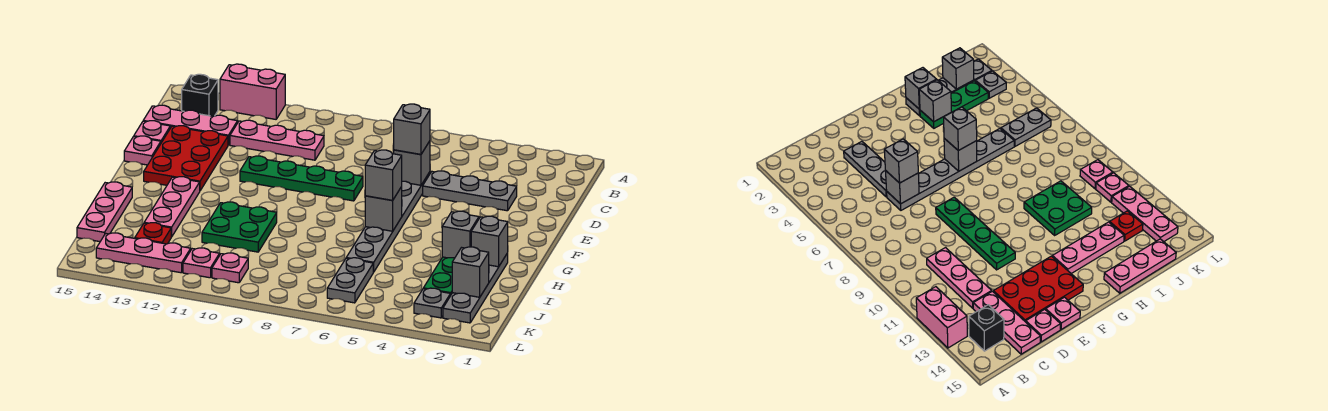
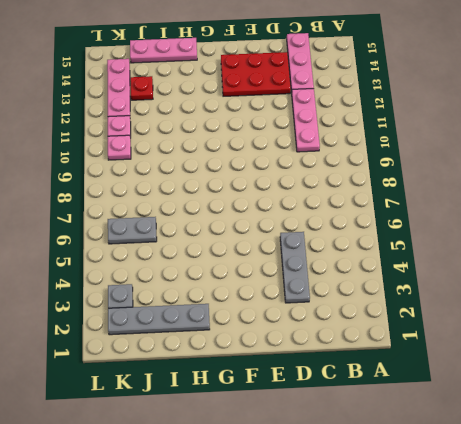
none -> pink brick A12:A13 level 1
none -> black brick B14 level 1
none -> grey plate D6:I6 level 1

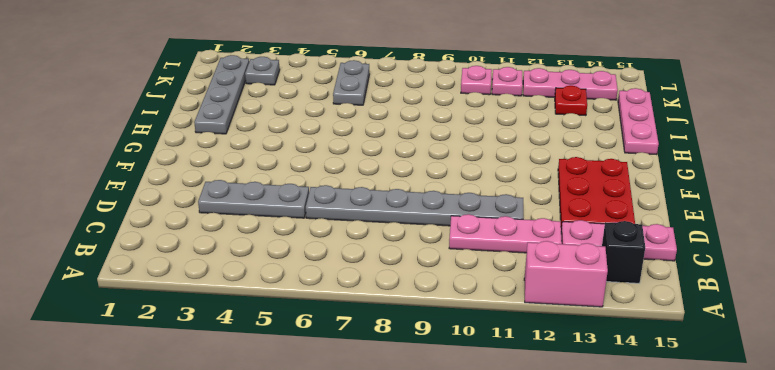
grey plate D6:D11 level 1 -> grey plate D6:I6 level 1
none -> pink plate D15 level 1
none -> green plate E8:E11 level 1
none -> pink plate E15 level 1

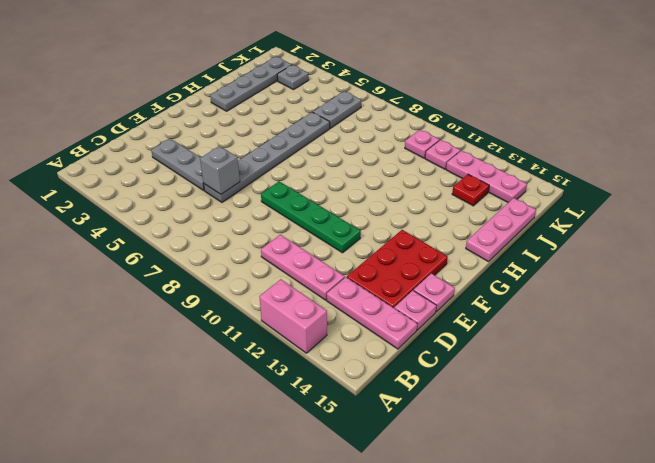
none -> black brick B14 level 1
none -> pink plate G13:I13 level 1
none -> green plate H3:J3 level 1

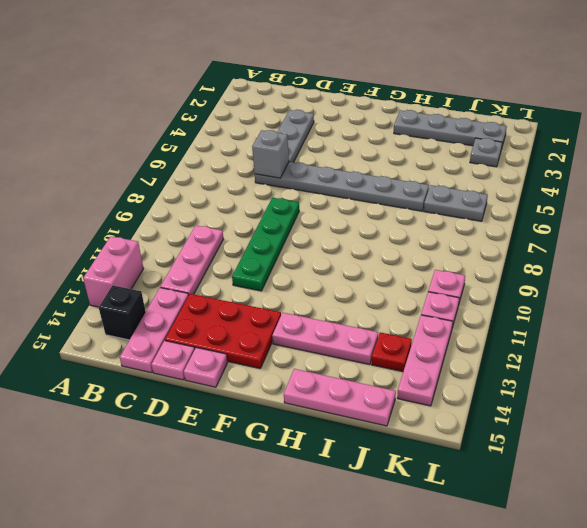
none -> green plate H3:J3 level 1
none -> green plate H10:I11 level 1
none -> grey brick G6 level 2

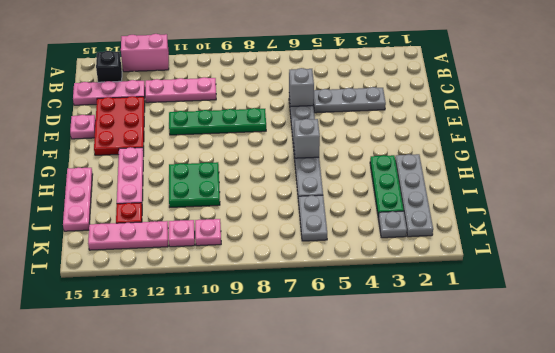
none -> pink plate D15 level 1
none -> grey brick H2 level 2
none -> grey brick H3 level 2

